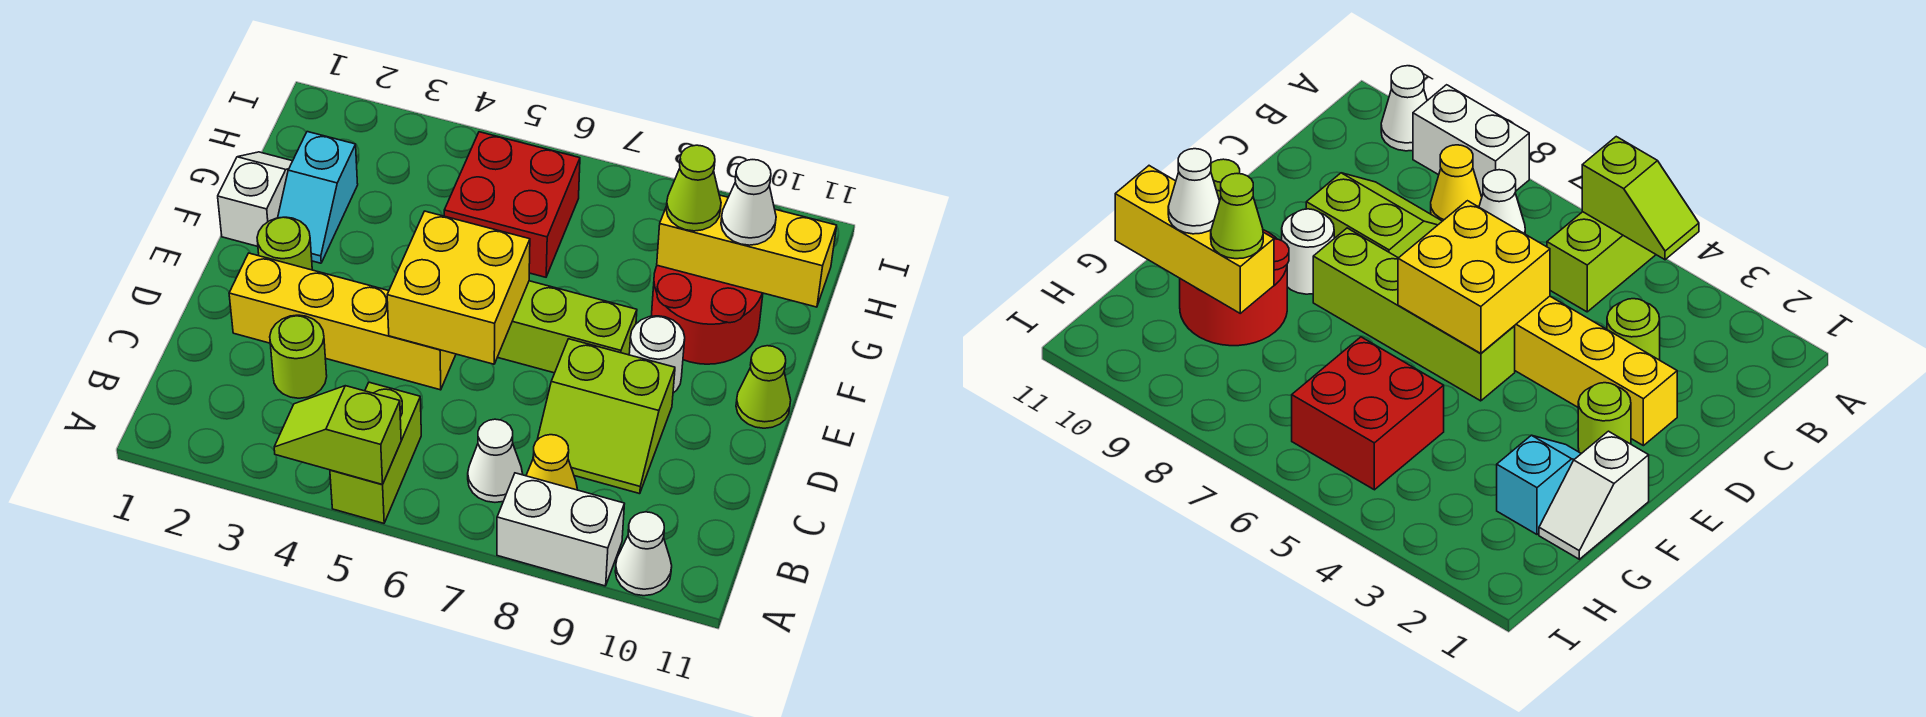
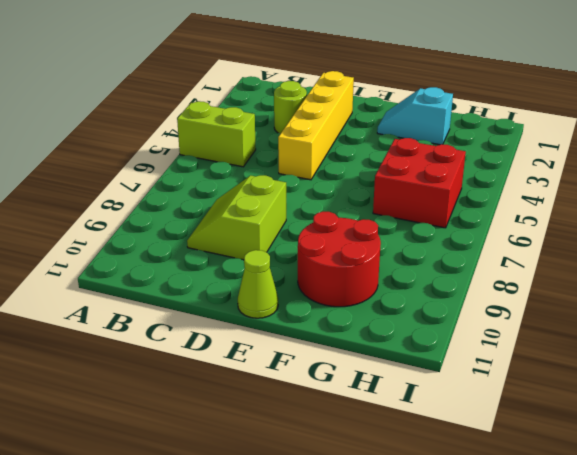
none -> white brick A8:A9 level 1
none -> white cone A10 level 1
none -> white cone B7 level 1

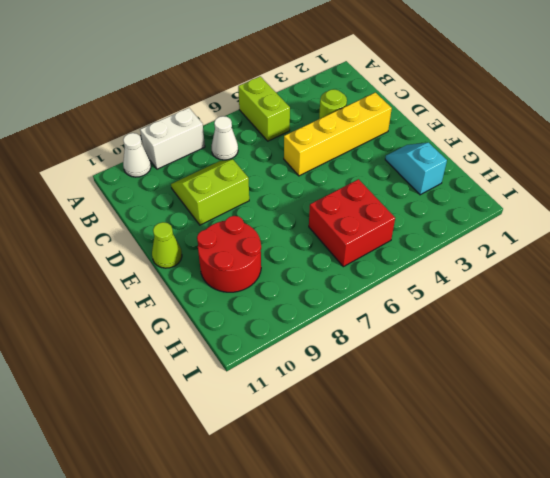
none -> yellow cone B8 level 1
none -> lime round brick E2 level 1
none -> lime brick E5:E8 level 1

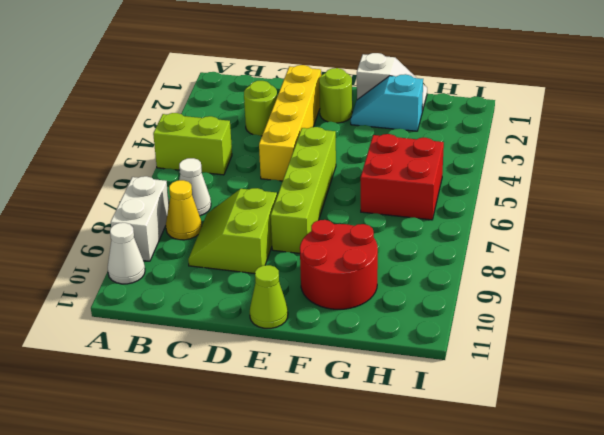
none -> white round brick E9 level 1
none -> lime slope A4:A5 level 2 top 5
none -> yellow brick D5:E6 level 2

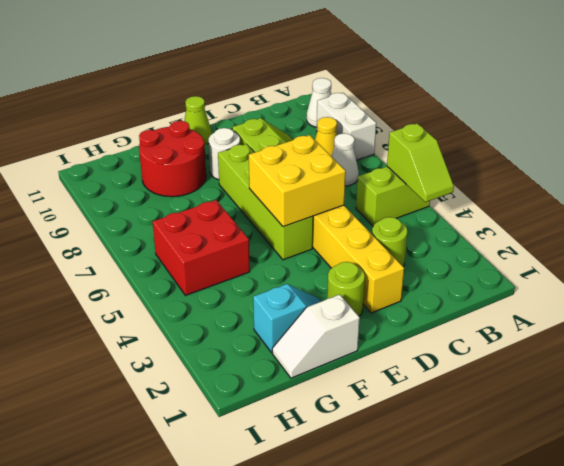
none -> yellow brick G9:G11 level 2
none -> lime cone G9 level 3
none -> white cone G10 level 3

